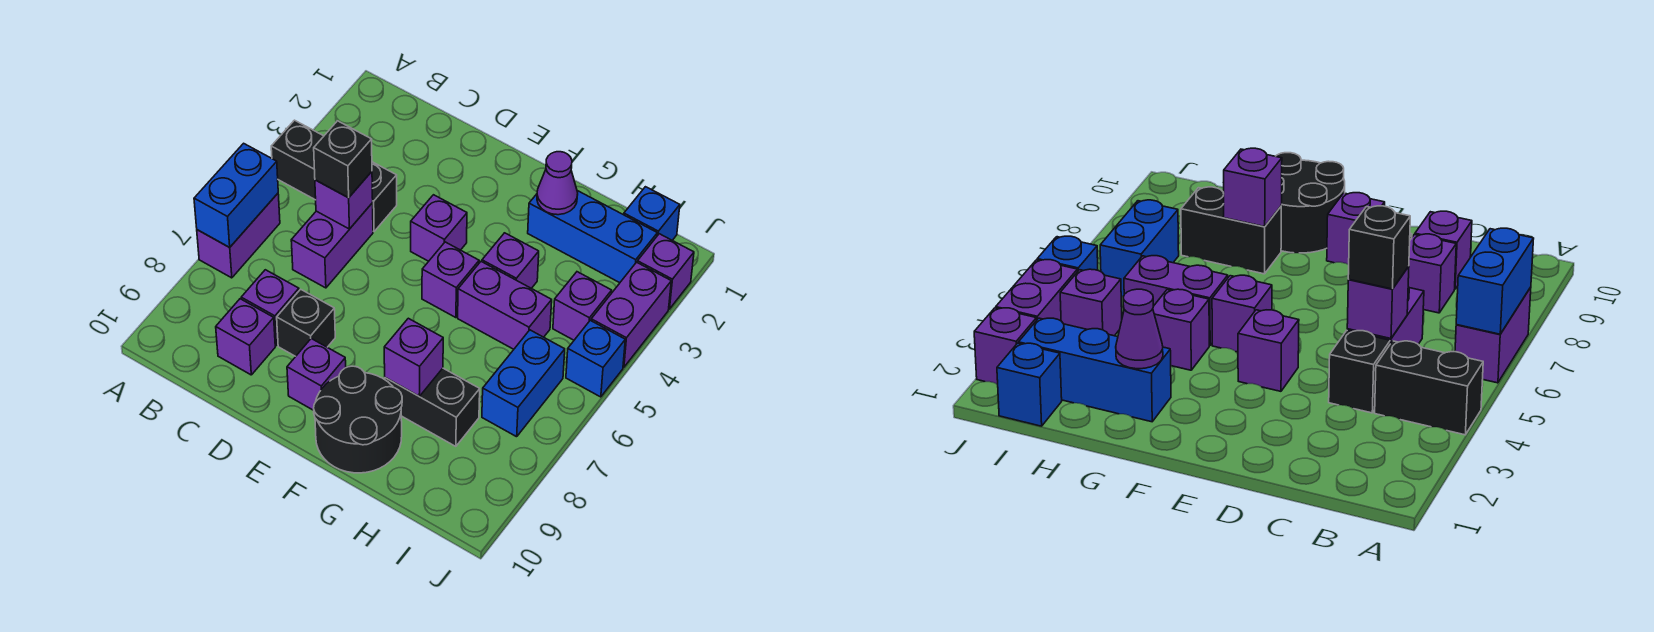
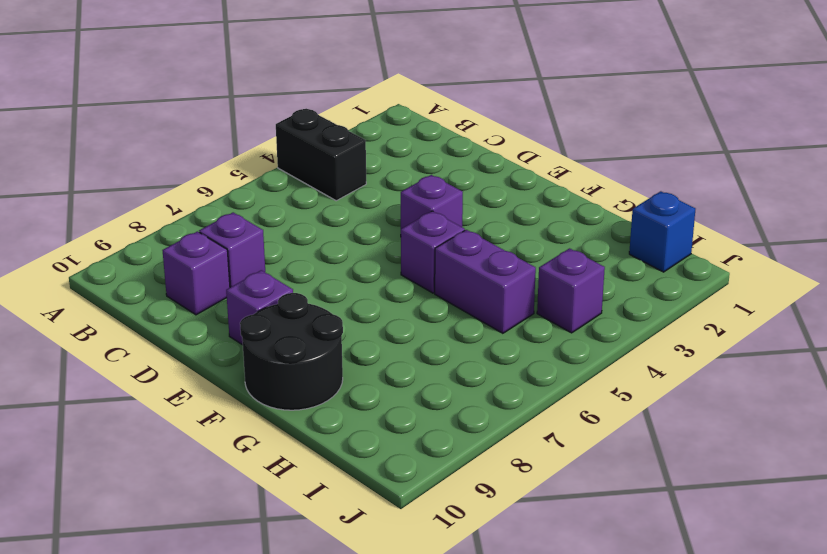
none -> purple brick A6:A7 level 1
none -> black brick C4 level 1
none -> purple brick C5:C6 level 1

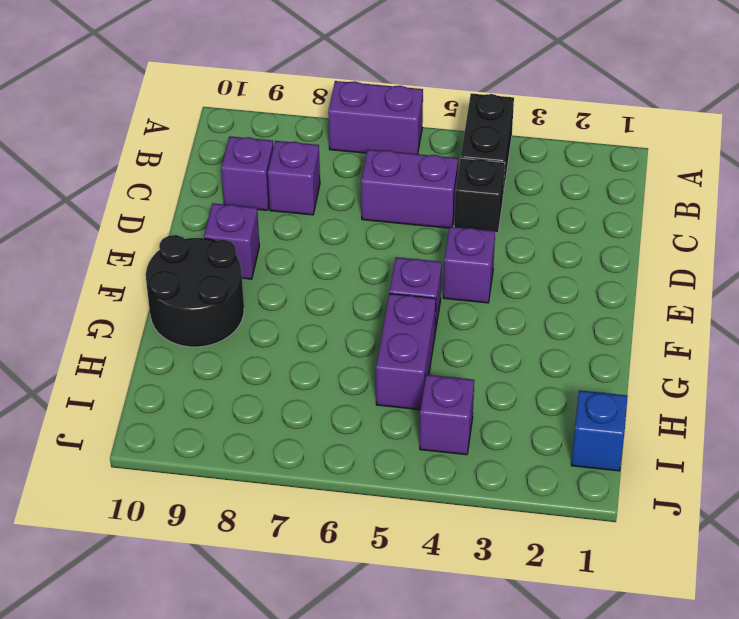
none -> black brick D8 level 1
none -> blue brick G2:I2 level 1
none -> purple brick G4 level 1

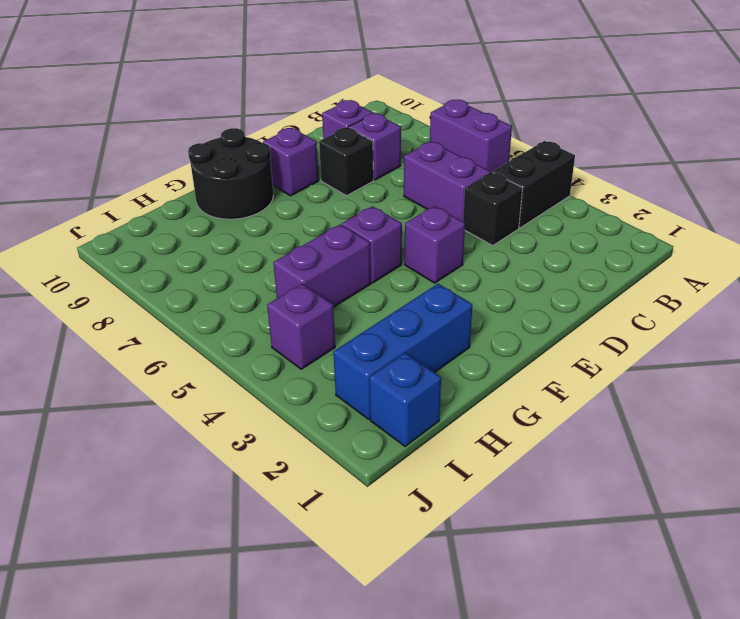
none -> purple brick G4 level 1
none -> black brick G8:H8 level 1
none -> blue brick I6:I7 level 1

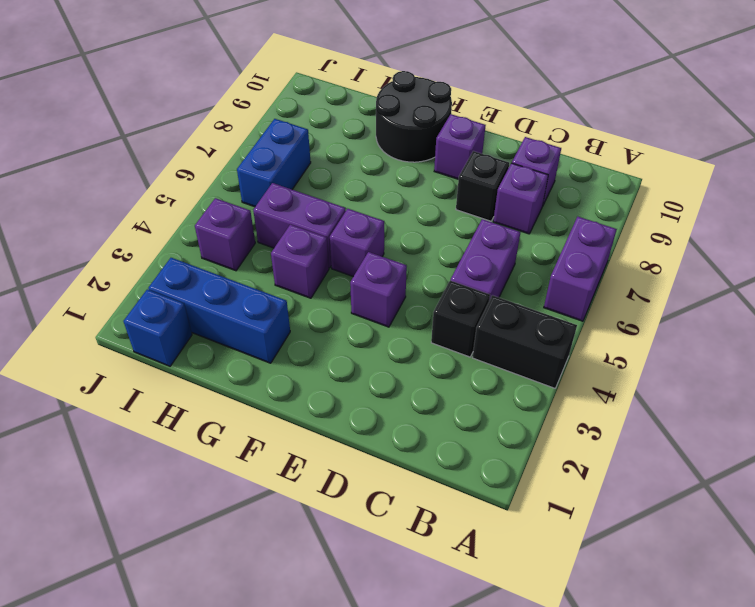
none -> black brick G8:H8 level 1
none -> purple brick J2 level 1
none -> purple brick J3:J4 level 1

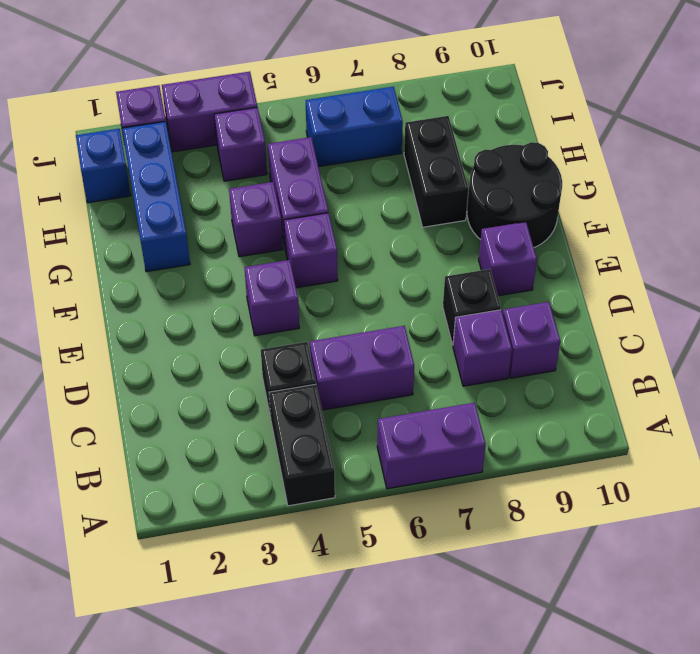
none -> blue brick J5 level 1
none -> blue brick A6:A7 level 2
none -> purple brick C5 level 2

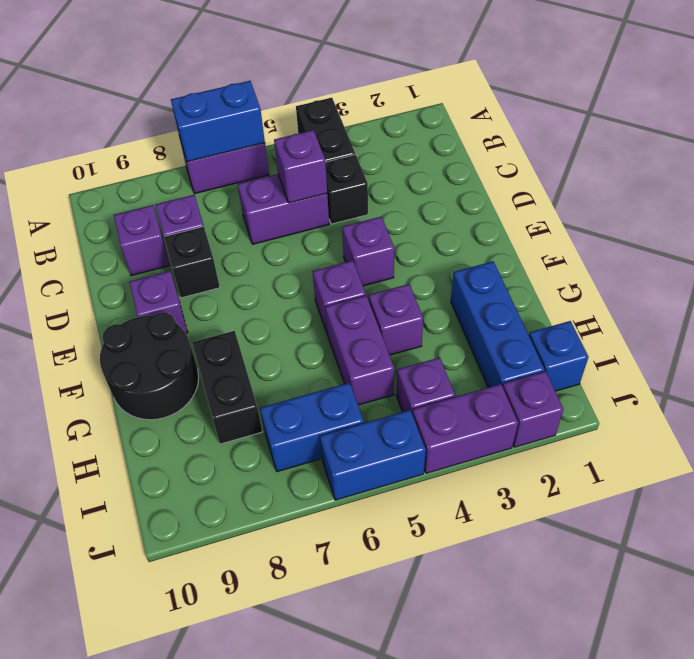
blue brick J5:J6 level 1 -> blue brick J5 level 1
none -> purple cone G2 level 2
none -> purple brick G8 level 2
none -> black brick C5 level 3

